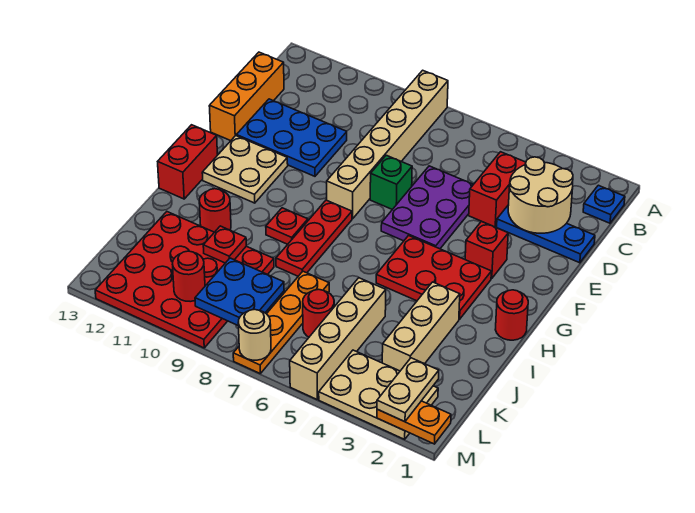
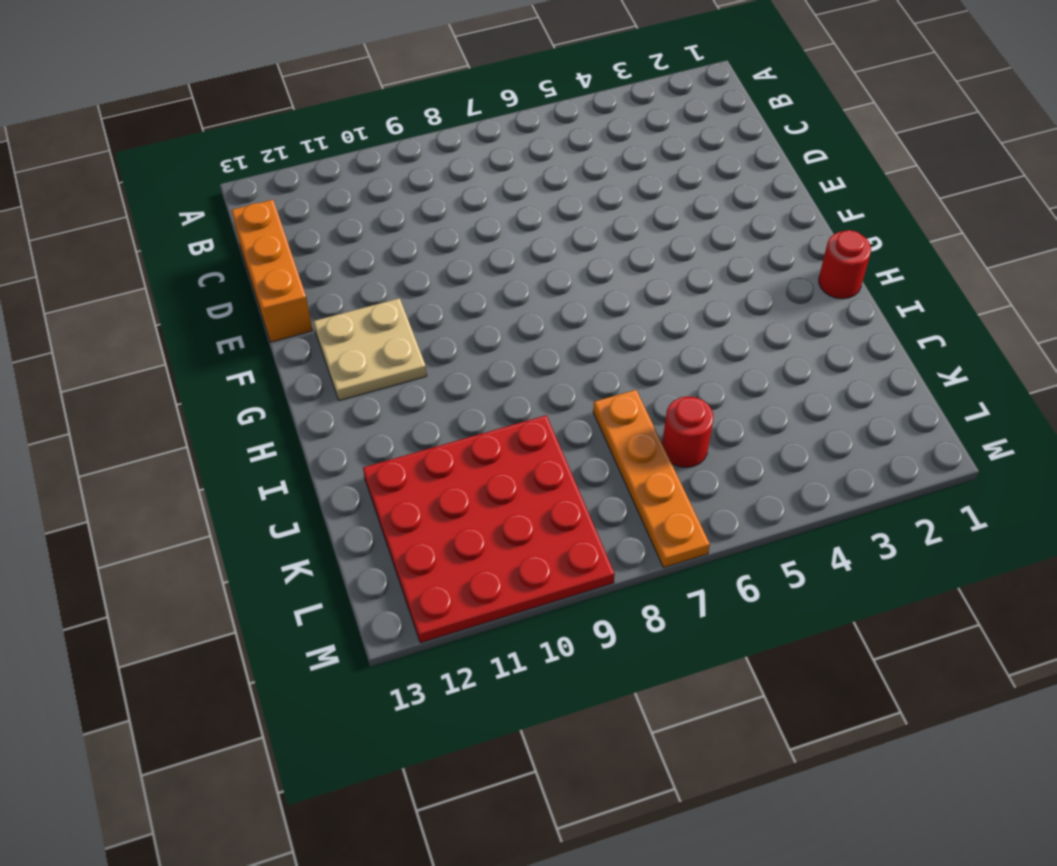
none -> tan brick A8:F8 level 1
none -> blue plate B1 level 1
none -> red brick C4:D4 level 1

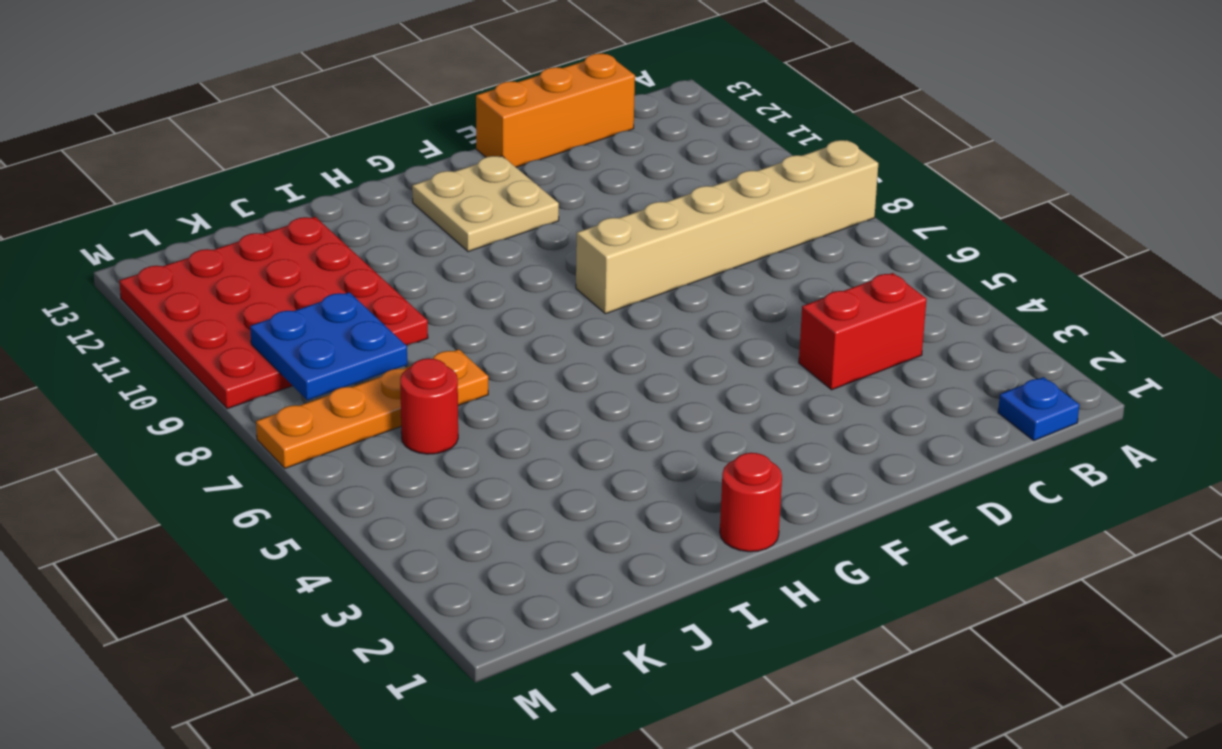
none -> blue plate D1:D3 level 1
none -> purple plate D5:F6 level 1
none -> blue plate D10:E12 level 1

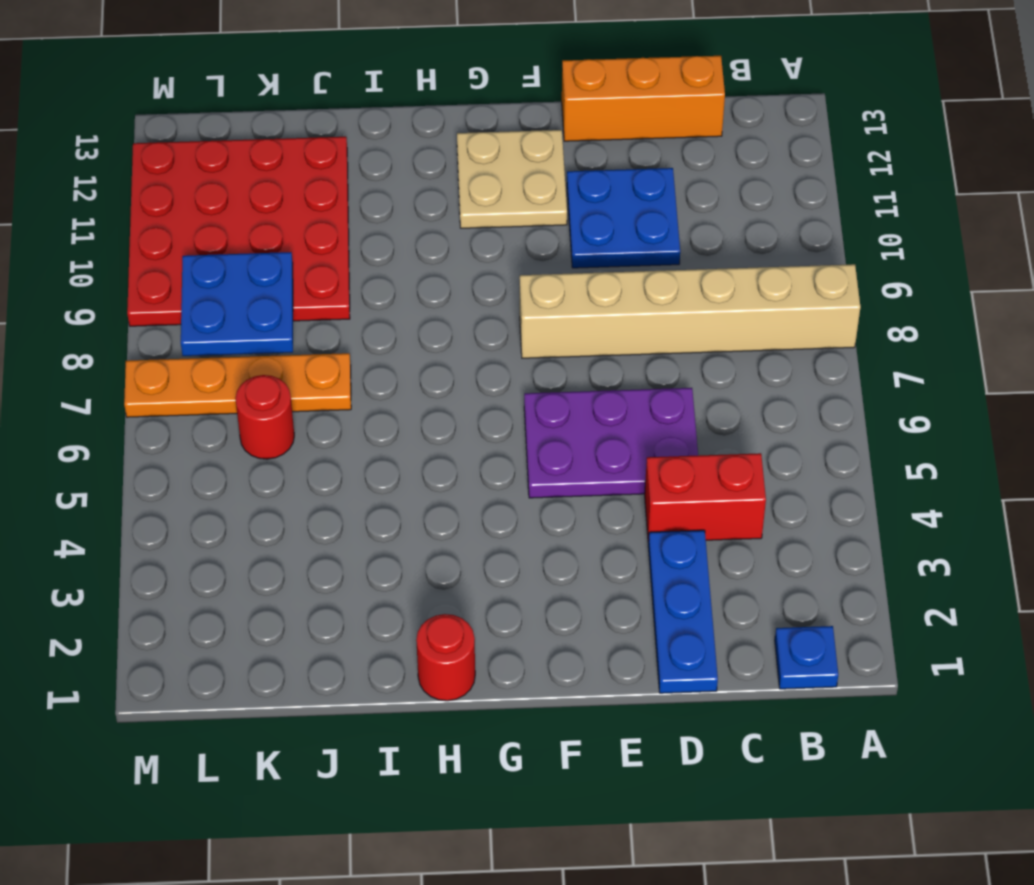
blue plate D10:E11 level 1 -> blue plate D10:E12 level 1
none -> green brick E7 level 1
none -> red brick F3 level 1
none -> red plate G3:H5 level 1

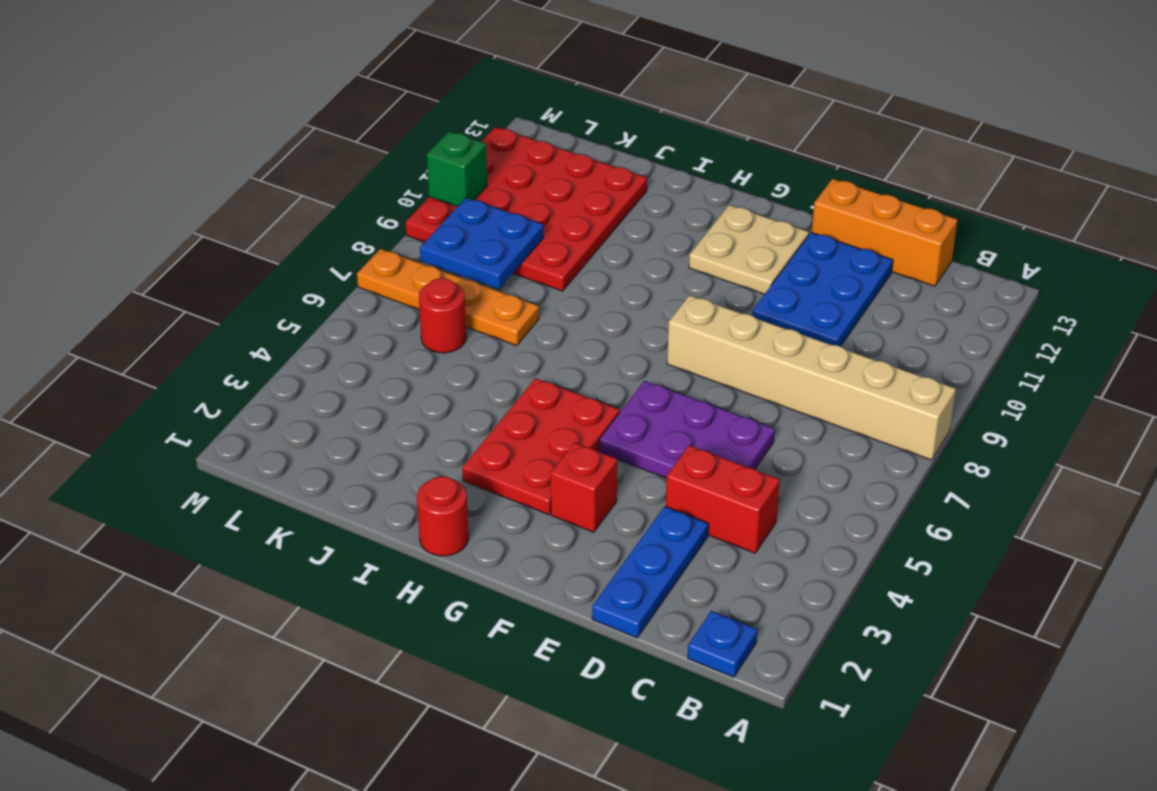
green brick M10 level 2 -> green brick E7 level 1
none -> red plate G8:I8 level 1
none -> red brick G13:H13 level 1
none -> red plate H9 level 1

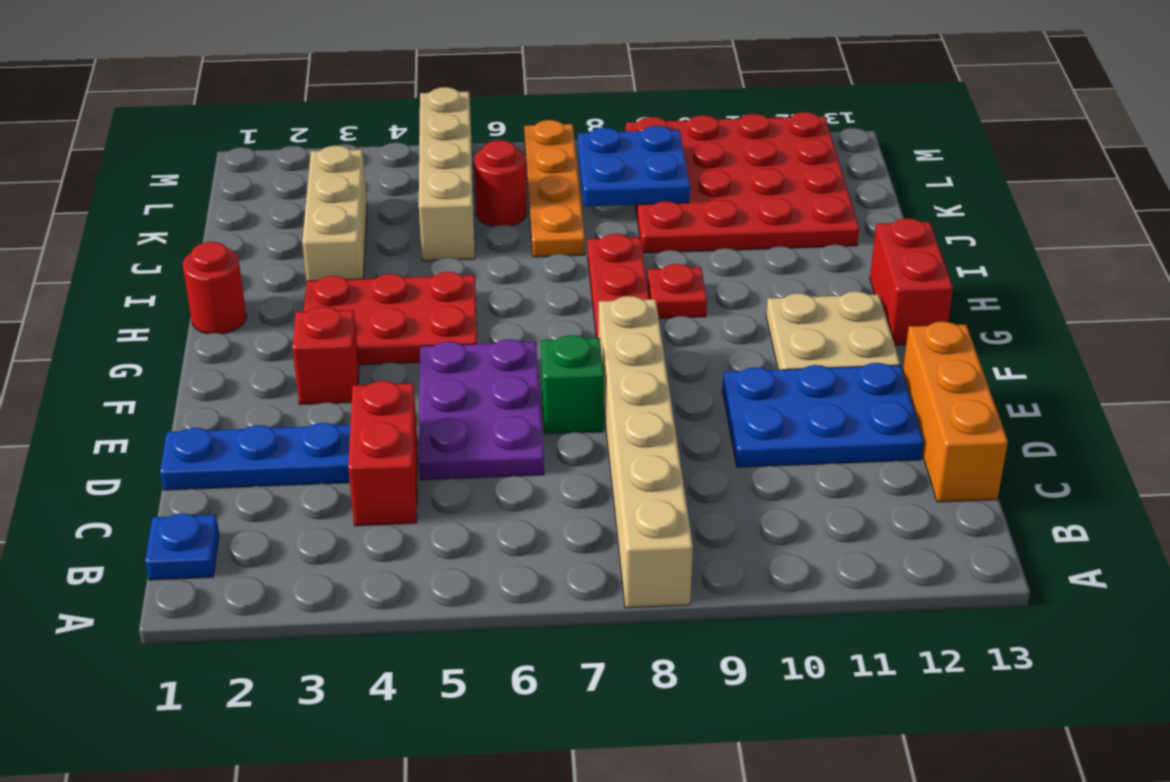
none -> red round brick I11 level 1
none -> tan plate L2:M4 level 1
none -> tan round brick C2:D3 level 2

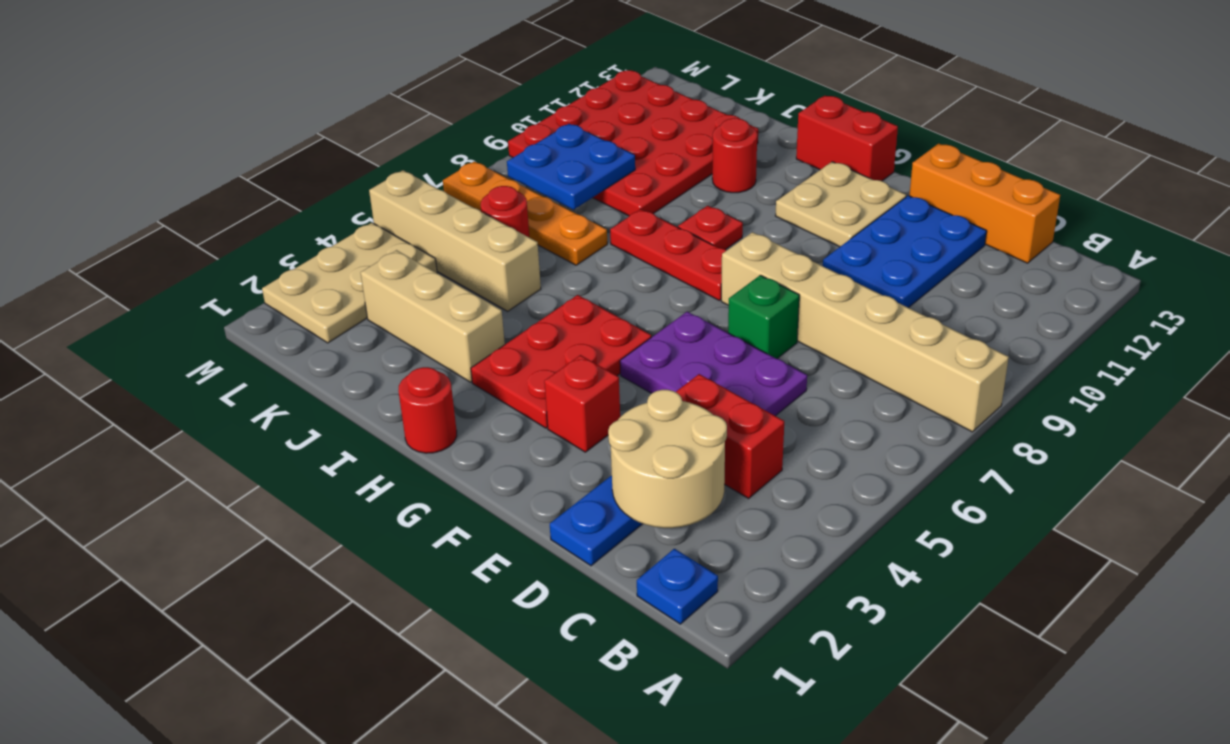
none -> red plate J10 level 2
none -> red round brick L10 level 2
none -> orange plate M1:M2 level 2

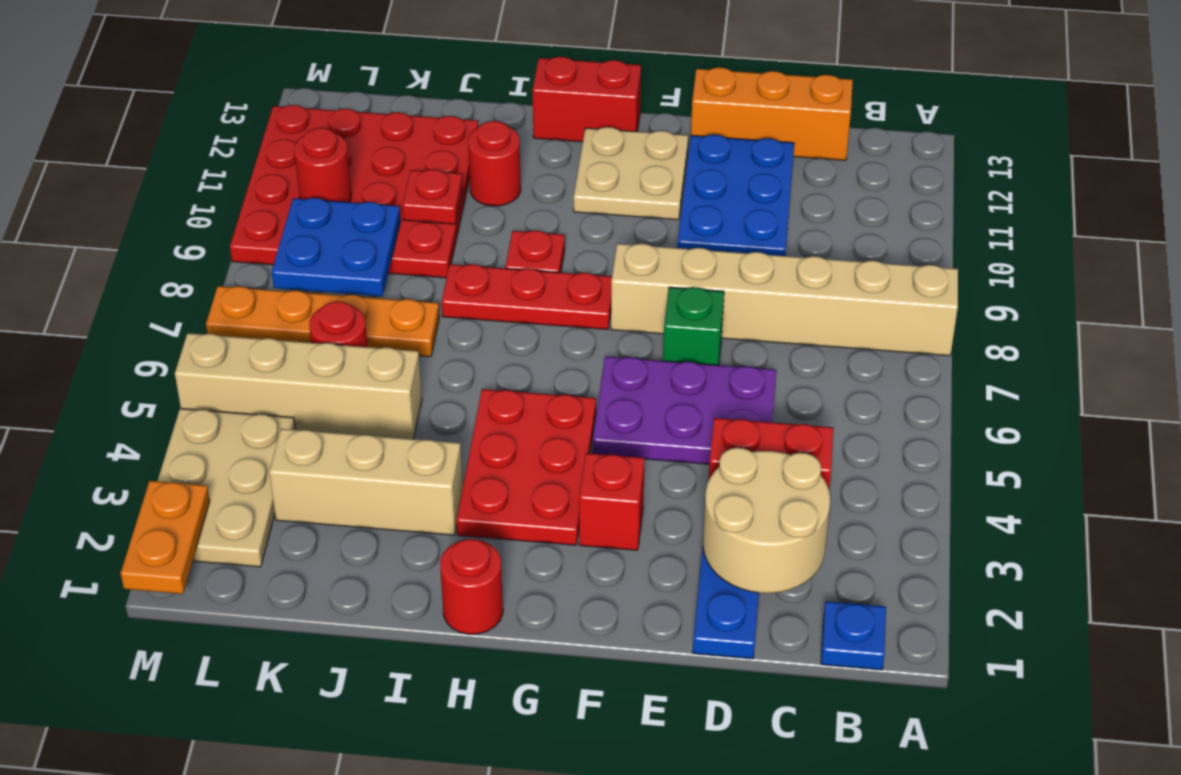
none -> tan round brick M7 level 2
none -> tan plate L2:M2 level 3

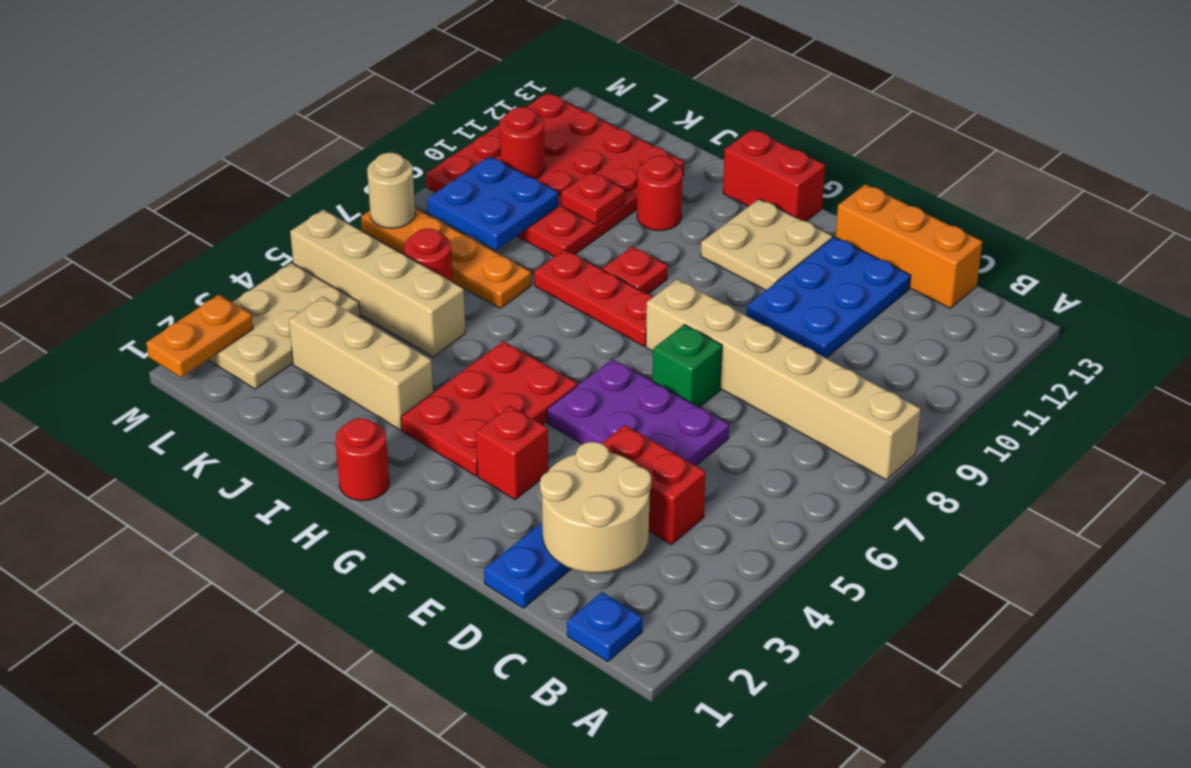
none -> tan plate L2:M2 level 3

